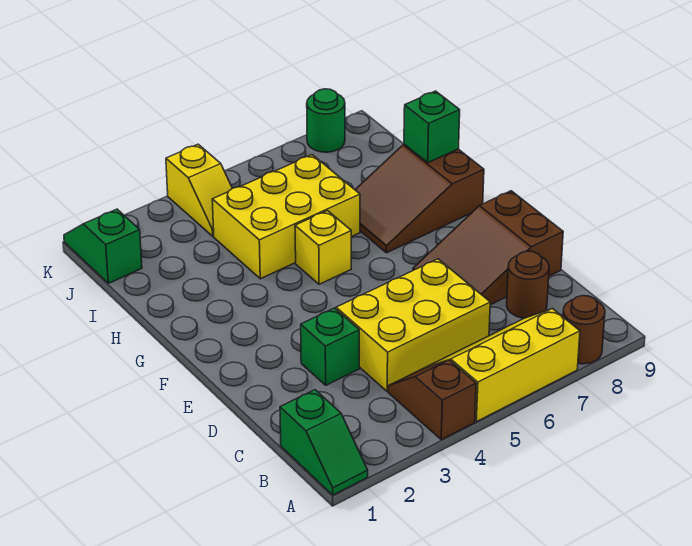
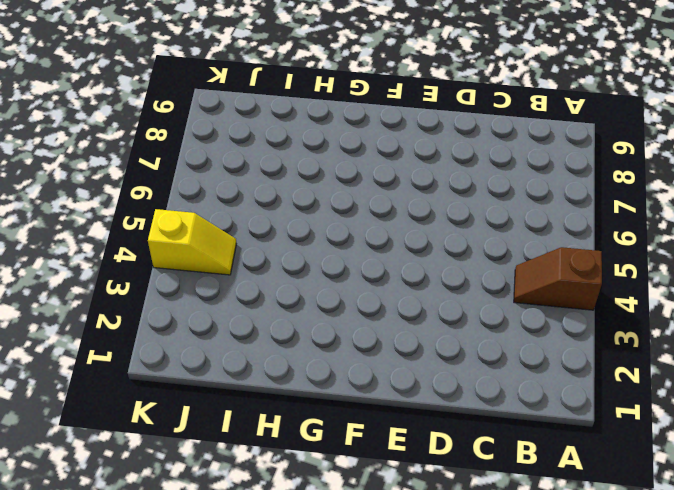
none -> green slope A1:B1 level 1 top B
none -> yellow slope A5:B7 level 1 top A
none -> brown round brick A8 level 1

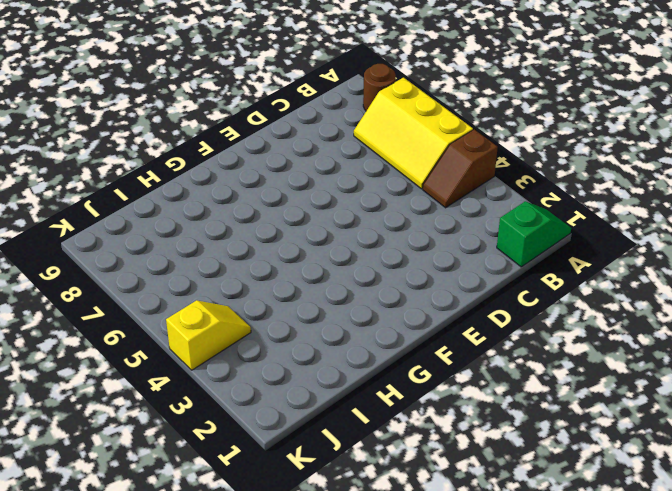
none -> yellow brick C4:D6 level 1
none -> brown round brick C8 level 1
none -> green brick D3 level 1

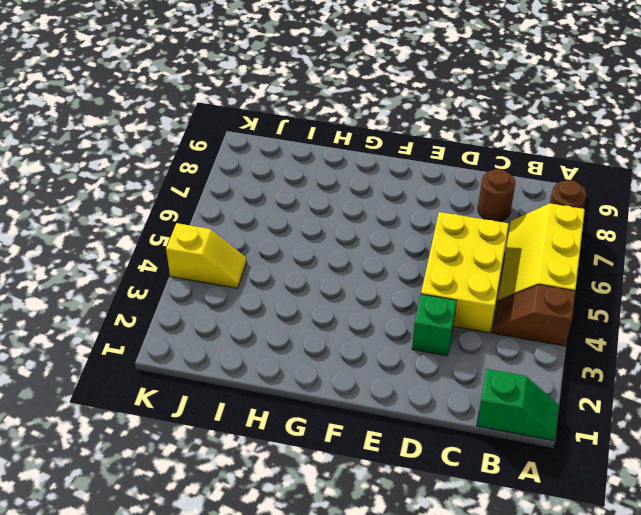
none -> brown slope D7:E9 level 1 top 9
none -> yellow brick G5 level 1
none -> brown slope G7:H9 level 1 top 9

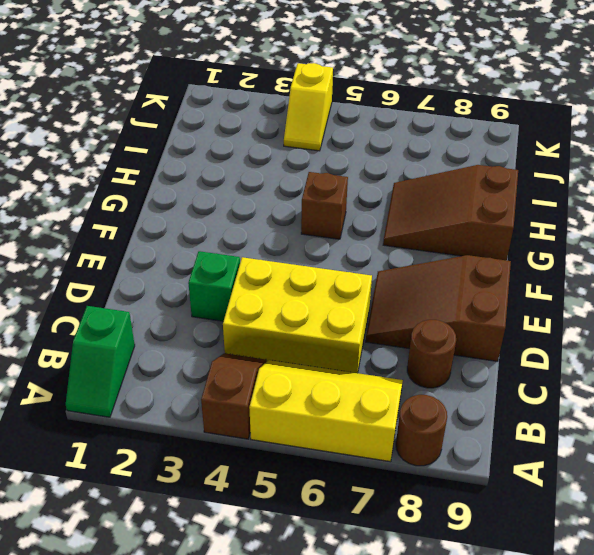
brown brick G5 level 1 -> yellow brick G5 level 1
none -> yellow brick H4:I6 level 1
none -> green slope J1:K1 level 1 top J
none -> green round brick K8 level 1

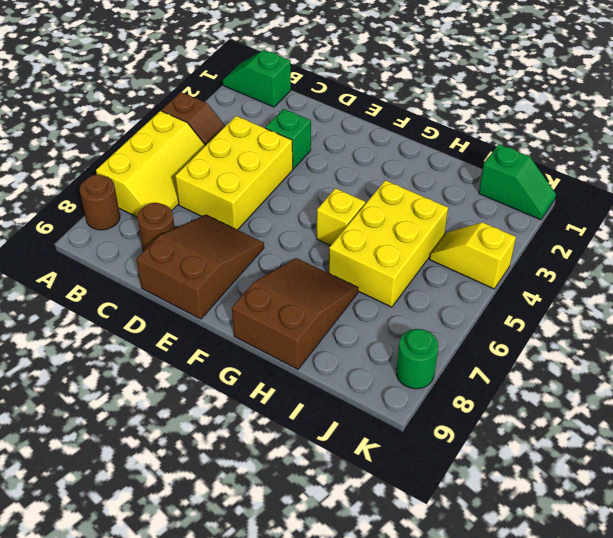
none -> green brick H9 level 2

